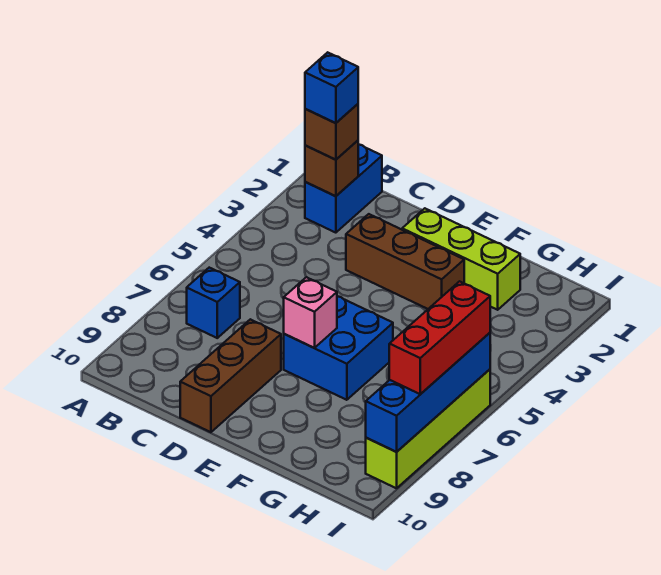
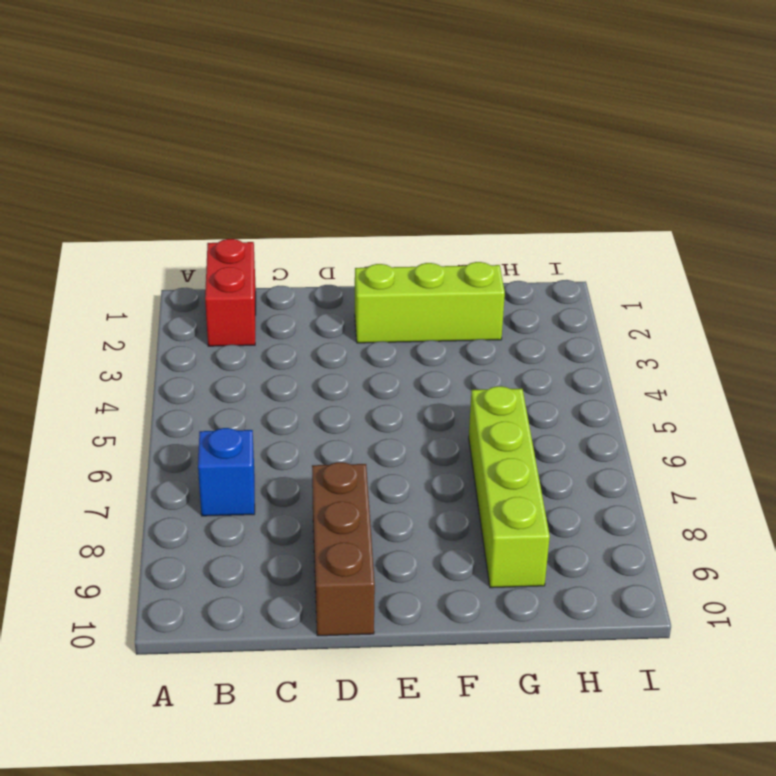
red brick B1:B2 level 1 -> blue brick B1:B2 level 1
lime brick G6:G9 level 1 -> lime brick I6:I9 level 1
none -> brown brick D3:F3 level 1
none -> blue brick E6:F7 level 1
none -> brown brick B2 level 2

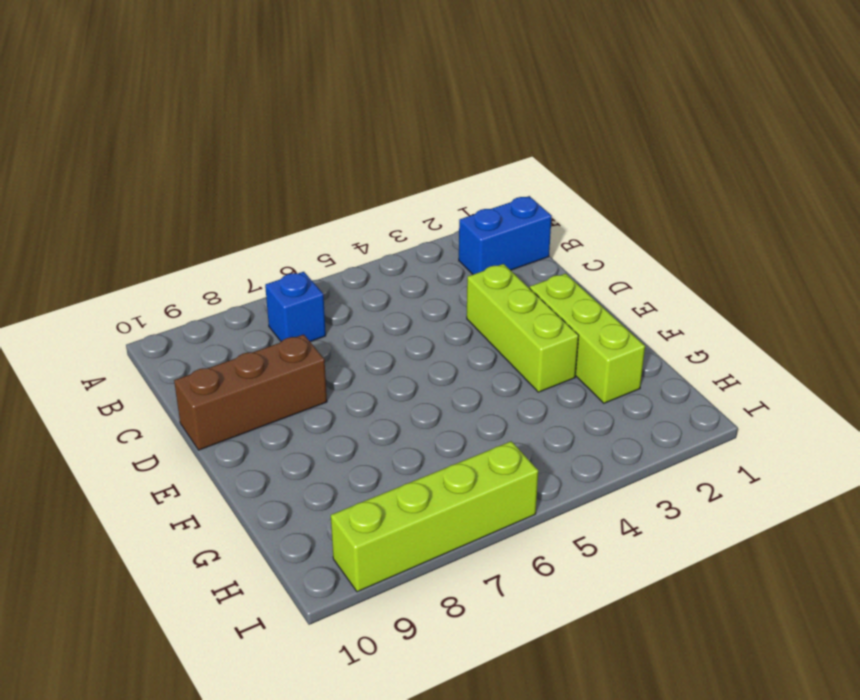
lime brick D3:F3 level 1 -> brown brick D3:F3 level 1
none -> blue brick E6:F7 level 1
none -> brown brick B2 level 2
none -> pink brick E7 level 2

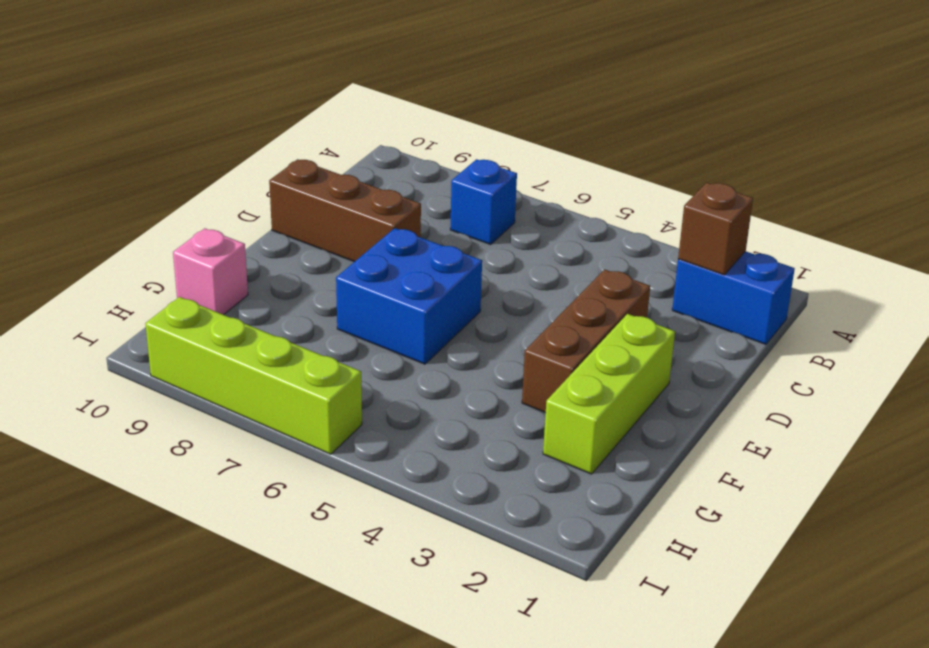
pink brick G10 level 1 -> pink brick E7 level 2
none -> blue brick I6:I9 level 2
none -> brown brick B2 level 3
none -> red brick I6:I8 level 3

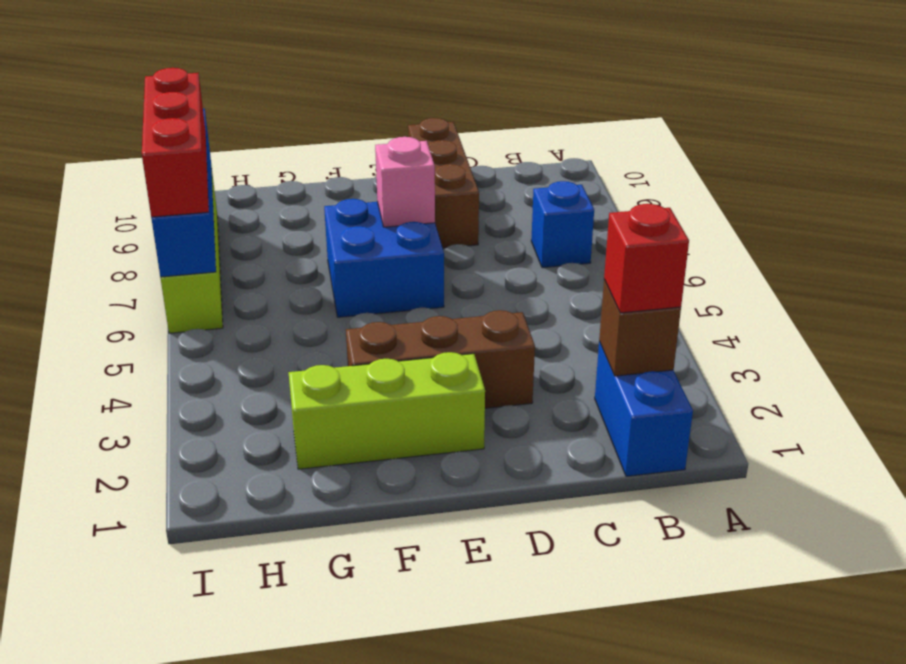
red brick B2 level 3 -> brown brick B2 level 3
none -> blue brick B2 level 4

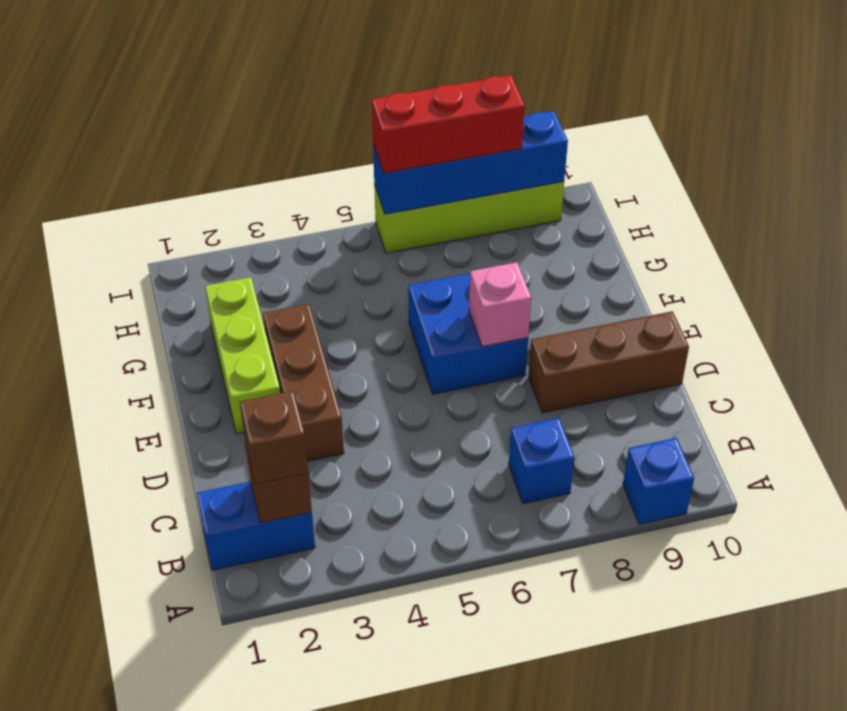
blue brick A9 level 1 -> blue brick B2 level 4

